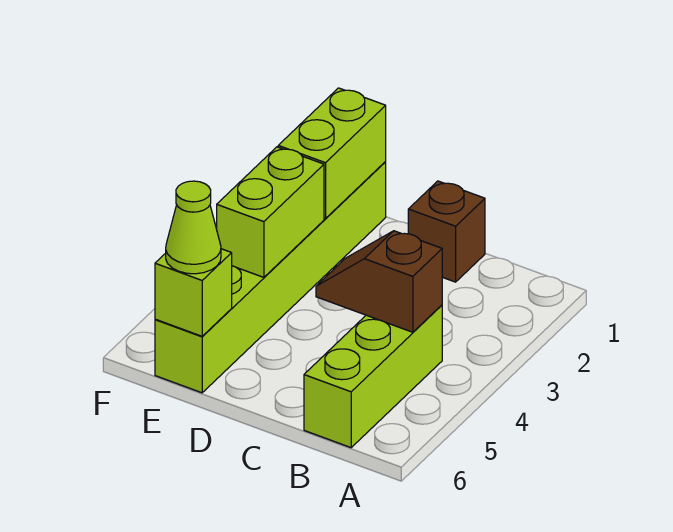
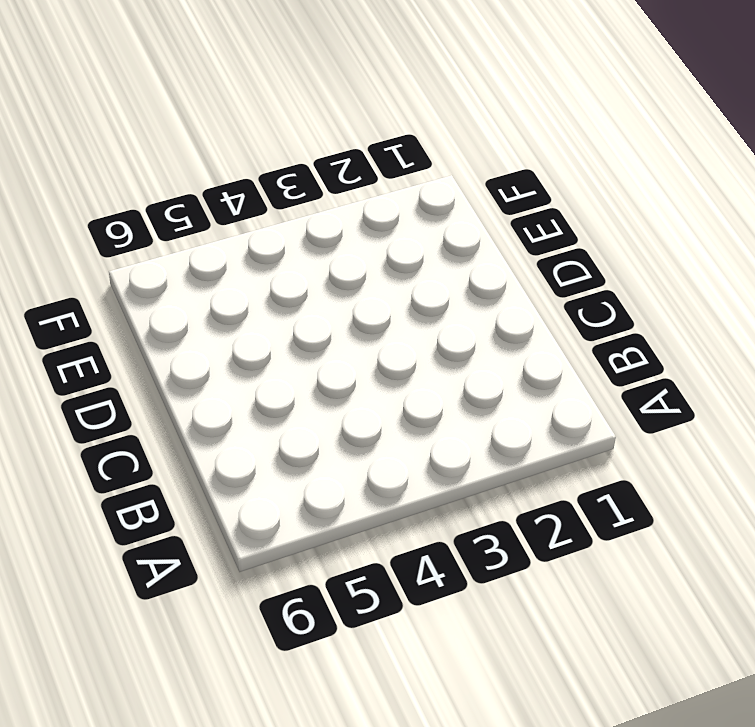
none -> lime brick B4:B6 level 1
none -> brown brick C1 level 1

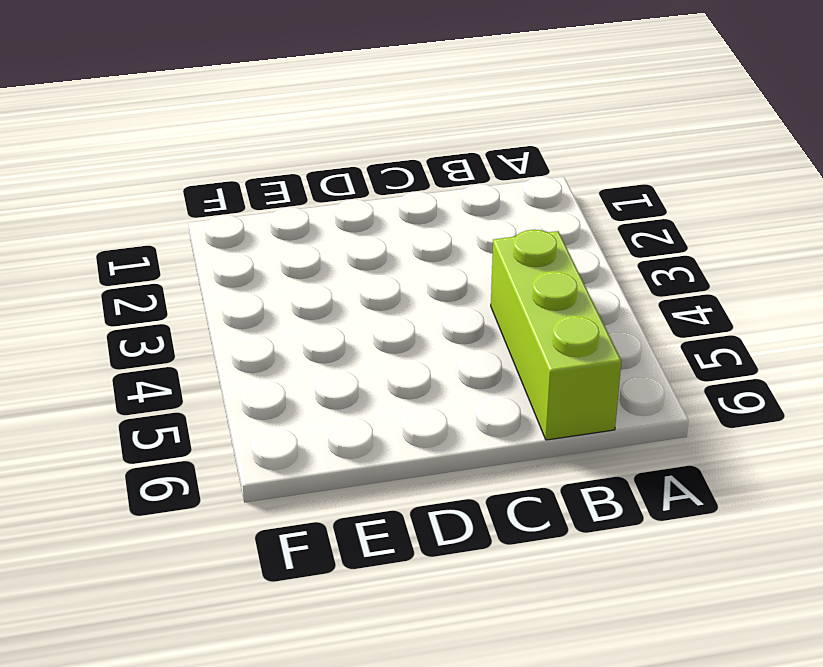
none -> brown brick C1 level 1
none -> lime brick E1:E6 level 1

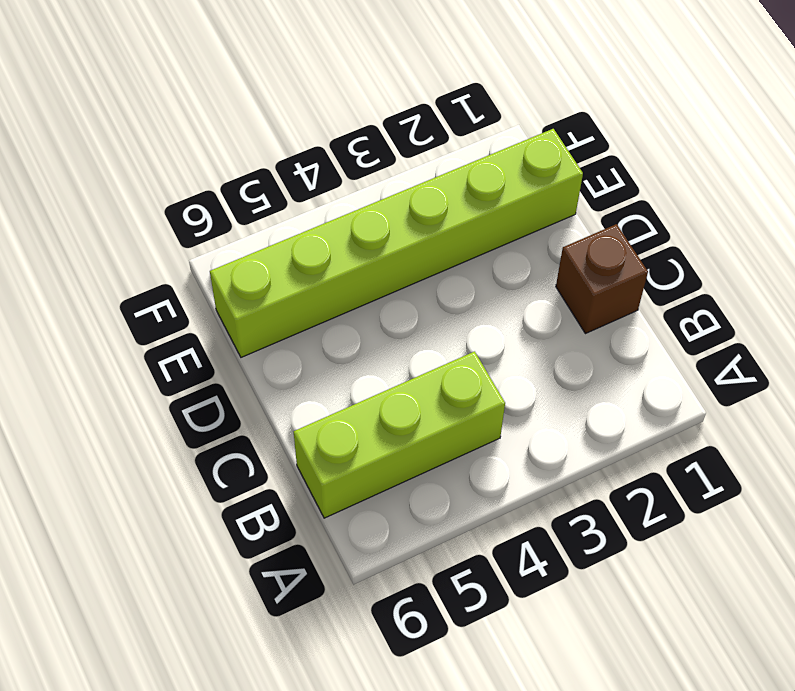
none -> brown slope B4:C4 level 2 top B
none -> lime brick E1:E2 level 2

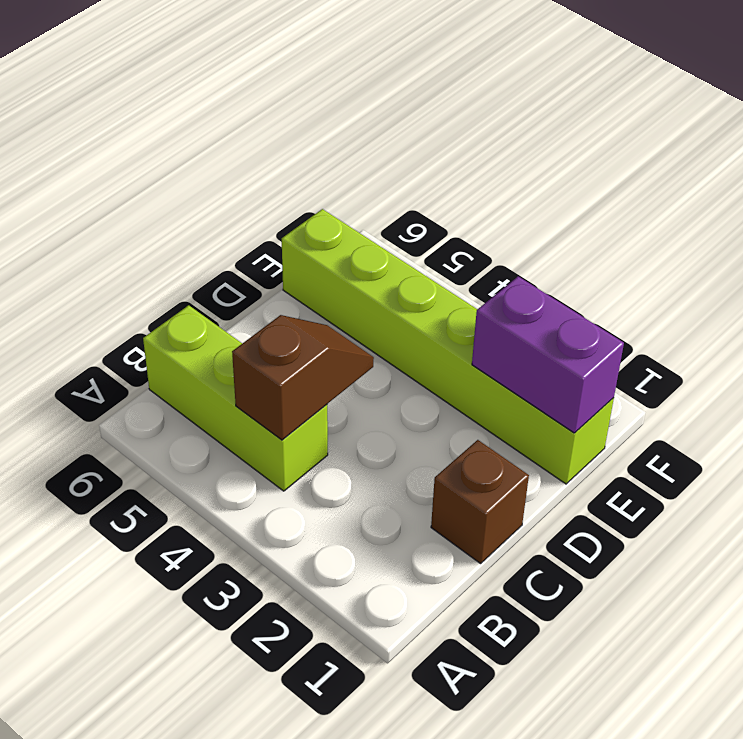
purple brick E1:E2 level 2 -> lime brick E1:E2 level 2
none -> lime brick E3:E4 level 2
none -> lime brick E6 level 2

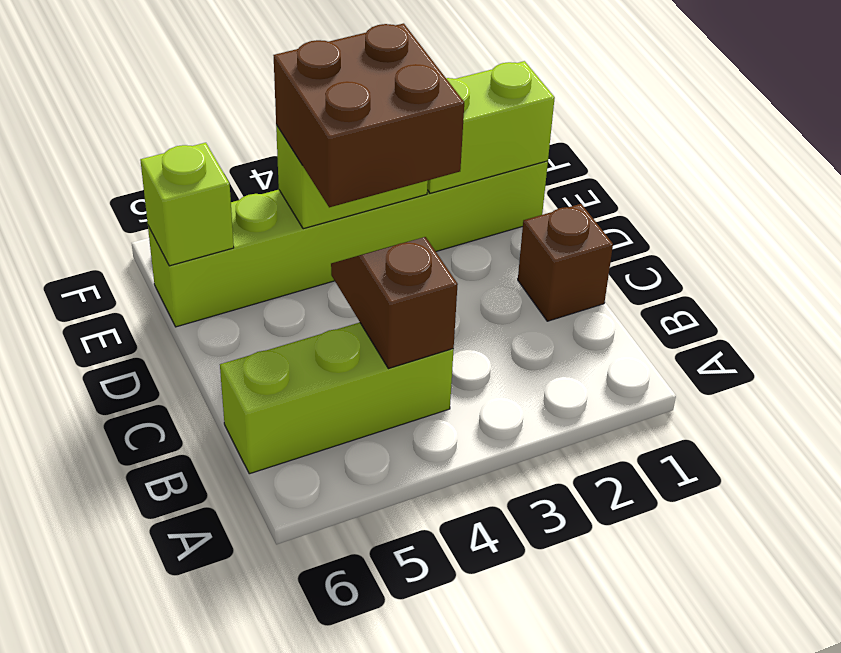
brown brick D3:E4 level 3 -> none
none -> lime cone E6 level 3

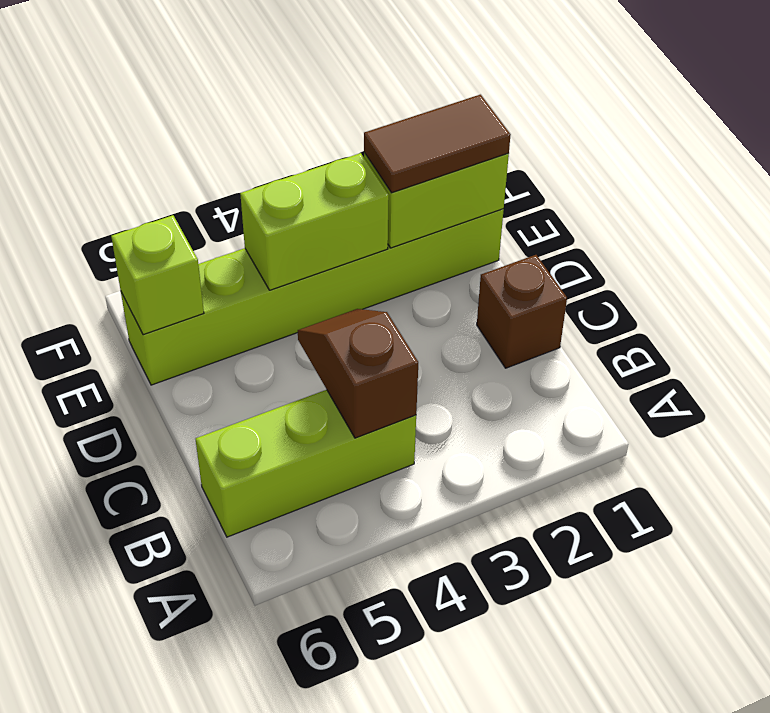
brown tile E1:E2 level 3 -> none
none -> lime cone E6 level 3

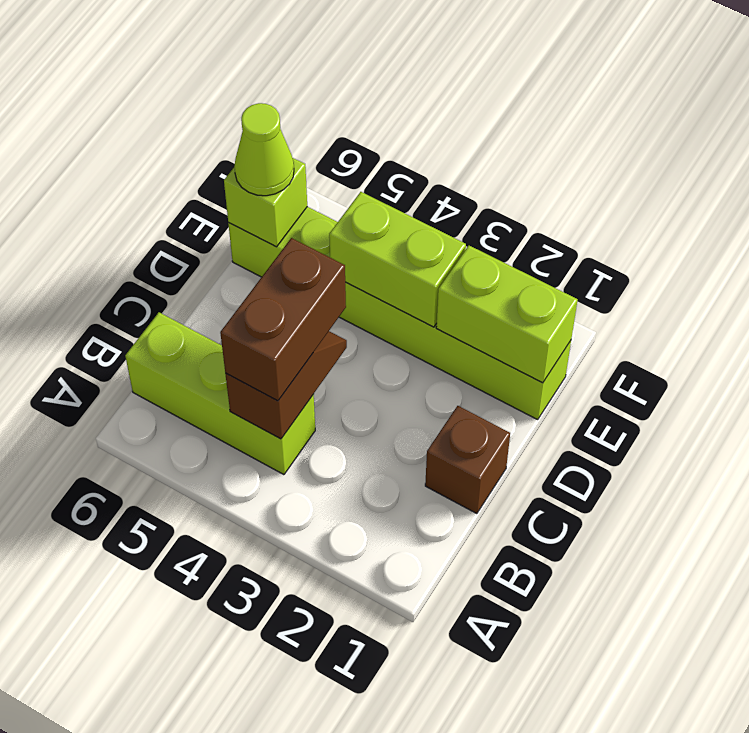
brown brick B4:C4 level 3 -> none

